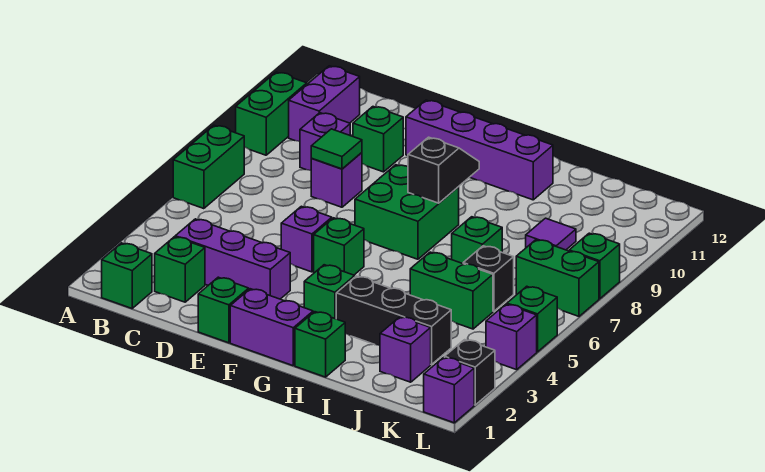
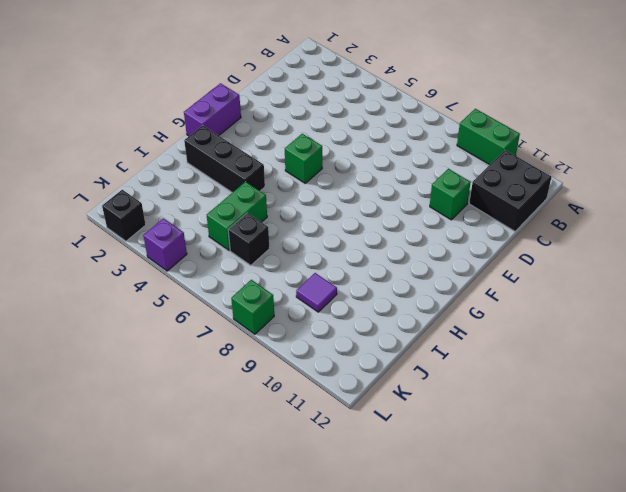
black brick B11:C12 level 1 -> purple brick B10:B11 level 1
black brick H2:H4 level 1 -> black brick H3:J3 level 1
none -> green brick A6:A7 level 1
none -> green brick B1 level 1
none -> green brick C2 level 1
none -> purple brick C3:E3 level 1

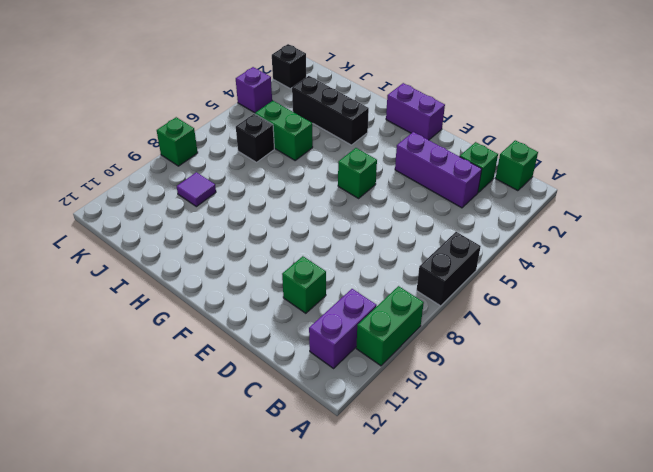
black brick A6:A7 level 1 -> green brick A6:A7 level 1
none -> purple brick C9 level 1
none -> purple brick D8 level 1
none -> green brick E1 level 1
none -> purple brick E5 level 1

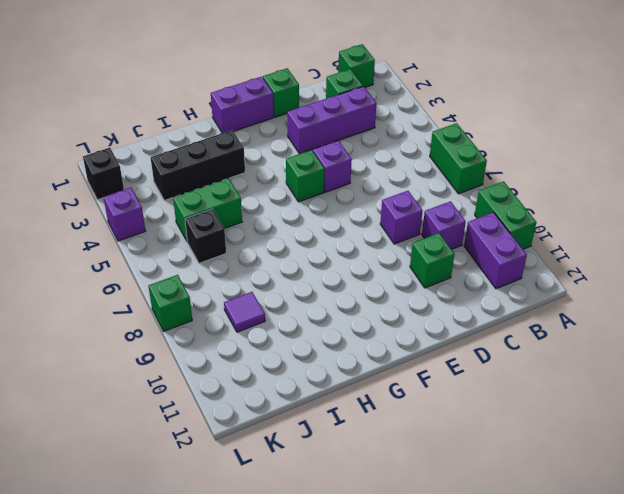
none -> purple brick E11:H11 level 1
none -> green brick F7:G8 level 1
none -> green brick G3 level 1
none -> green brick H1 level 1

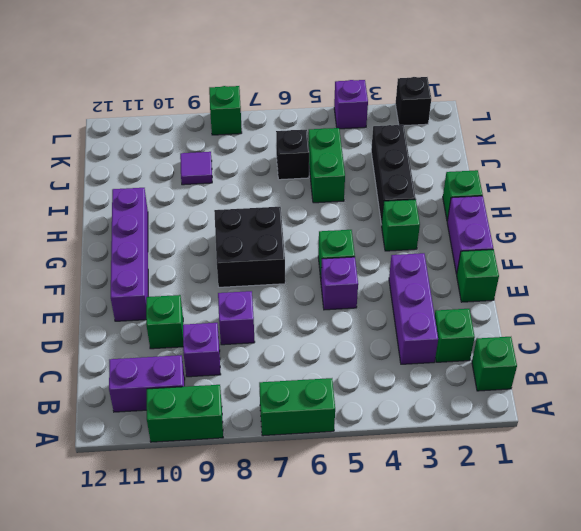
black brick F7:G8 level 1 -> green brick F7:G8 level 1
none -> green brick I7 level 1
none -> purple brick J2 level 1
none -> green brick K7:L7 level 1
none -> purple brick L1 level 1

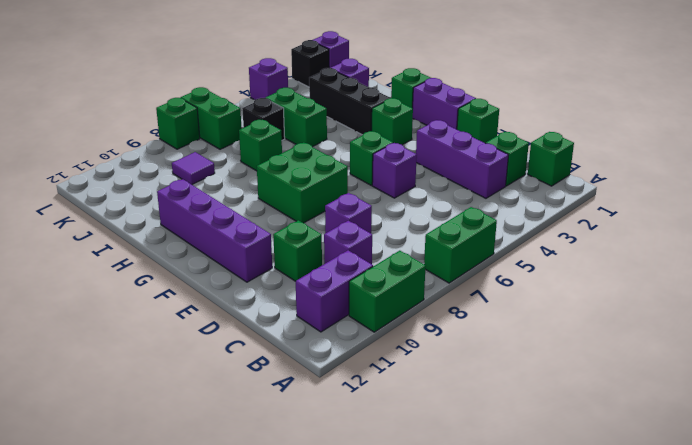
none -> green brick L5 level 1
none -> green tile D8 level 2
none -> black slope G8:G9 level 2 top 8

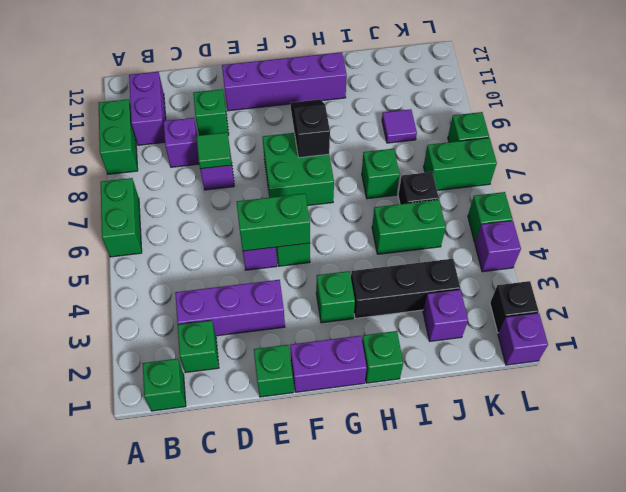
green brick E5:F5 level 2 -> none

